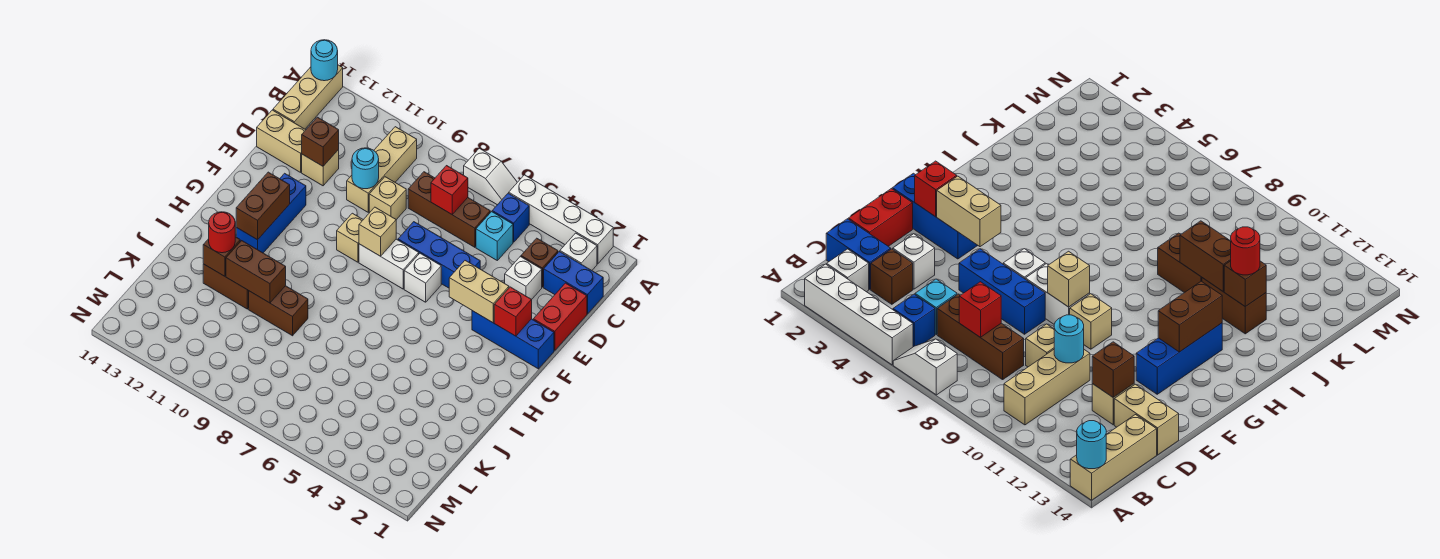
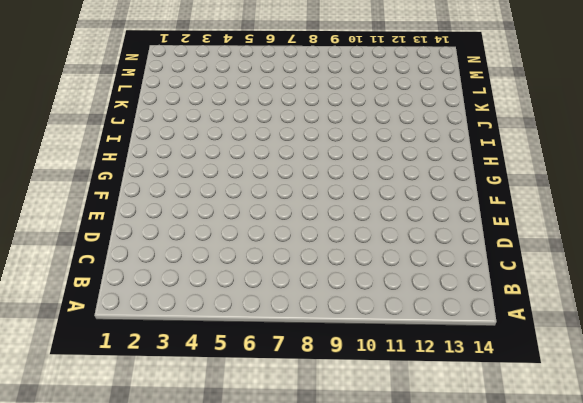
none -> white brick A2:A5 level 1
none -> white slope A6:A7 level 1 top 7
none -> tan brick A14:C14 level 1
none -> white brick B2 level 1

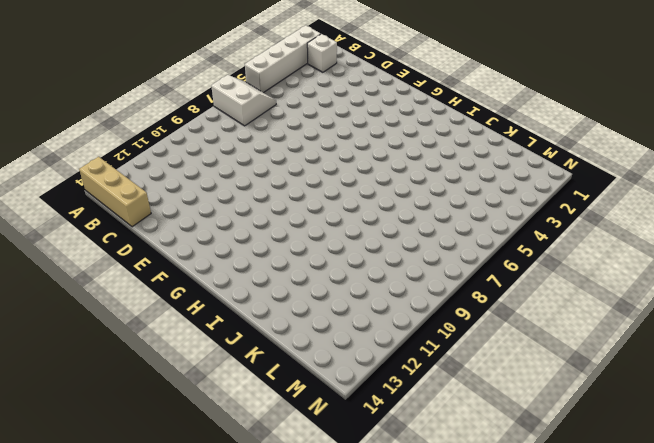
white slope A6:B7 level 1 top 7 -> white slope A6:A7 level 1 top 7
none -> blue brick B5 level 1
none -> tan brick B10:D10 level 1
none -> blue brick C1:C2 level 1
none -> brown brick C3 level 1

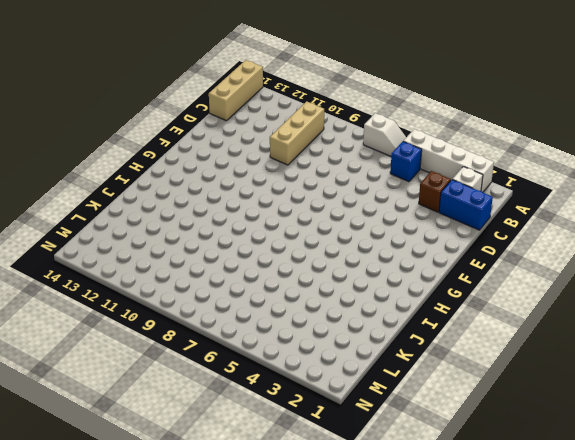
none -> cyan brick C5 level 1
none -> brown brick C6:C8 level 1
none -> red brick D1:E1 level 1
none -> white brick D3 level 1

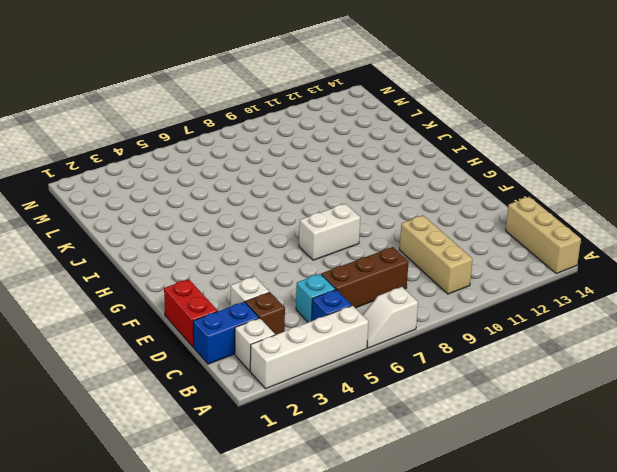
none -> tan brick D9 level 1
none -> tan brick D12 level 1
none -> tan brick D13:D14 level 1
none -> blue brick E5:E7 level 1

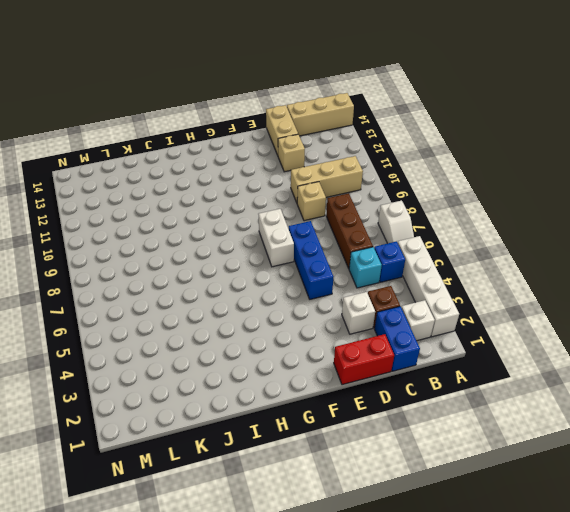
none -> blue brick F1:F3 level 1
none -> white brick F6 level 1
none -> tan brick F9 level 1
none -> blue brick F12:H12 level 1

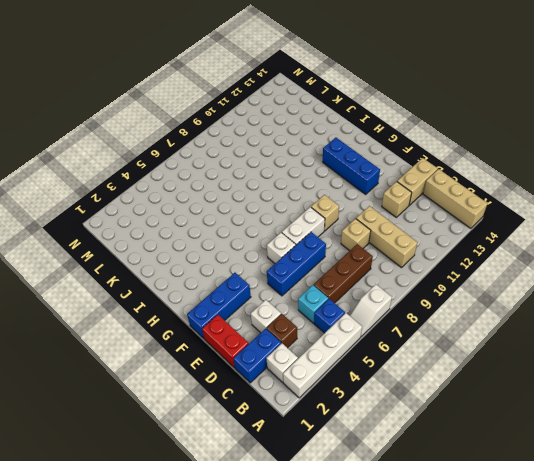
none -> brown brick J9:J10 level 1
none -> brown brick J11:J12 level 1
none -> cyan round brick A14 level 2
none -> red brick C7 level 2

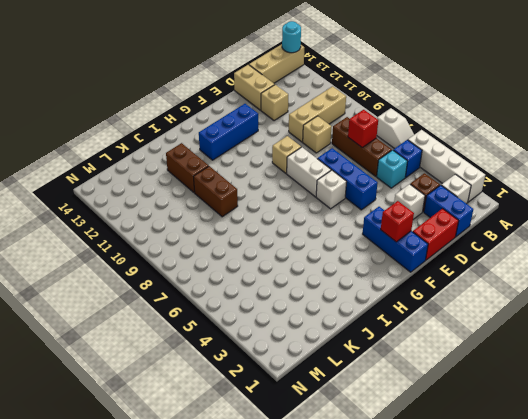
none -> cyan round brick D10 level 2
none -> brown brick D12 level 2
none -> tan brick F3:F4 level 2
none -> tan brick F8 level 2

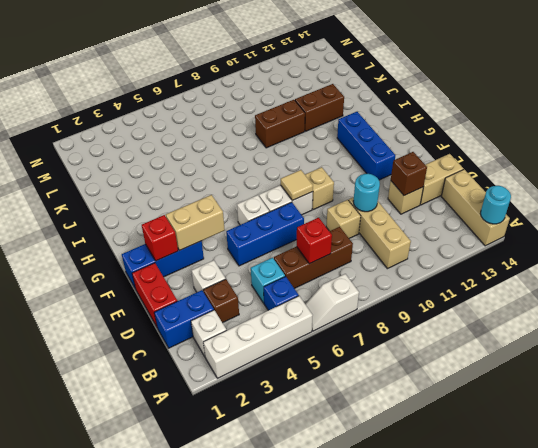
tan tile F8 level 2 -> tan brick F8 level 2
none -> brown brick G12:H12 level 2
none -> brown brick J10:J11 level 2
none -> brown brick J12 level 2
none -> red round brick J12 level 3

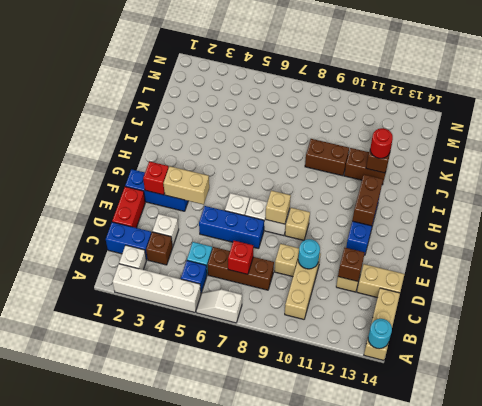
none -> brown brick J10:J11 level 2

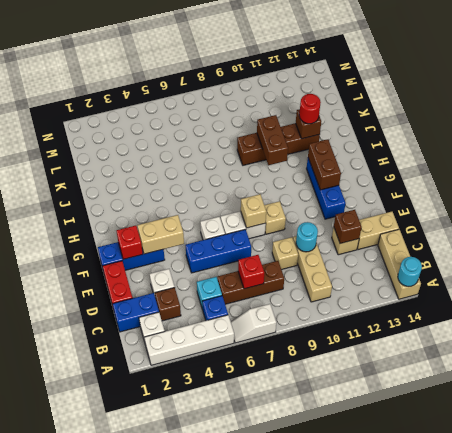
brown brick I10:J10 level 2 -> brown brick J10:J11 level 2

